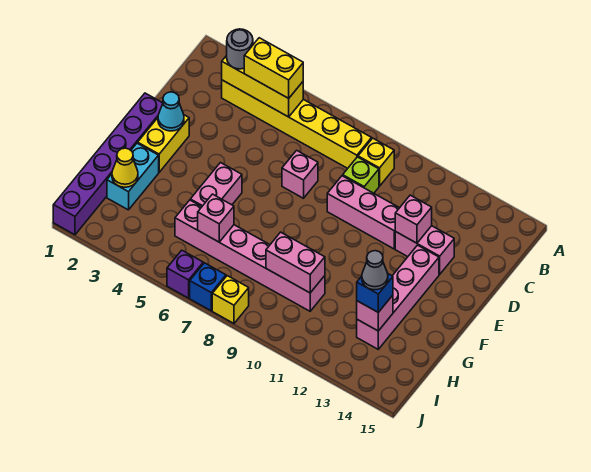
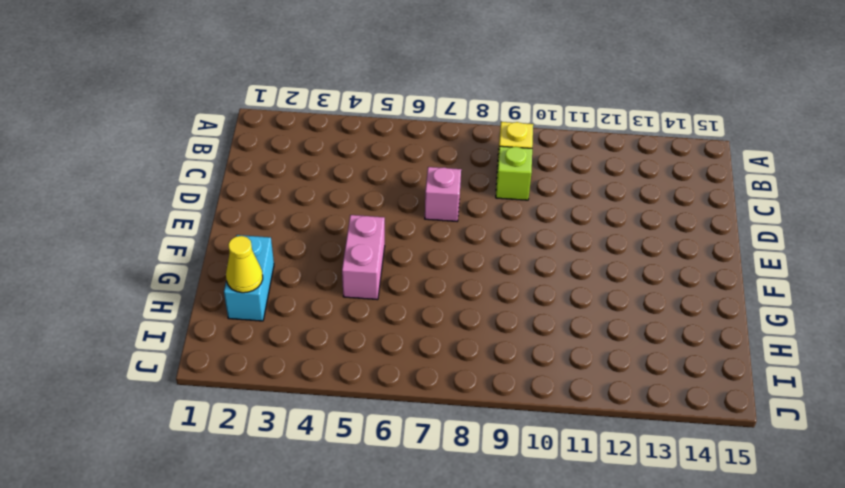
none -> yellow brick B3:B8 level 1
none -> pink brick D9:D11 level 1
none -> pink brick D12:D13 level 1

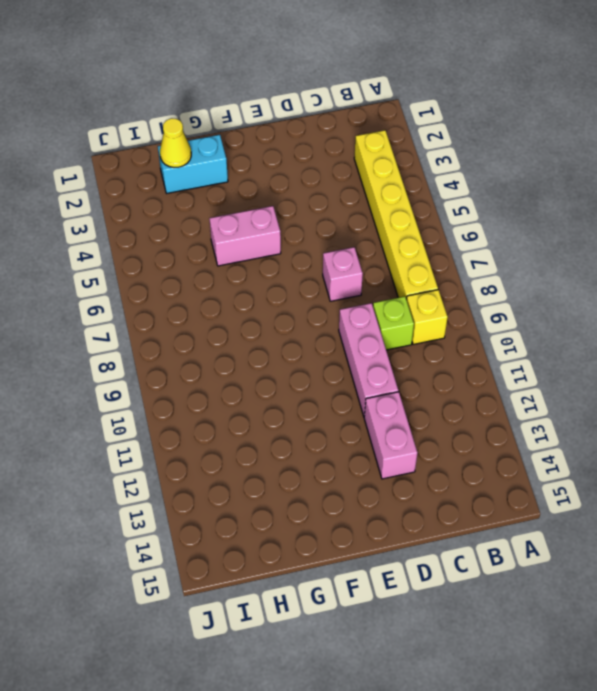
none -> purple brick E1:J1 level 1
none -> yellow brick E2:F2 level 1
none -> pink brick E13:H13 level 1

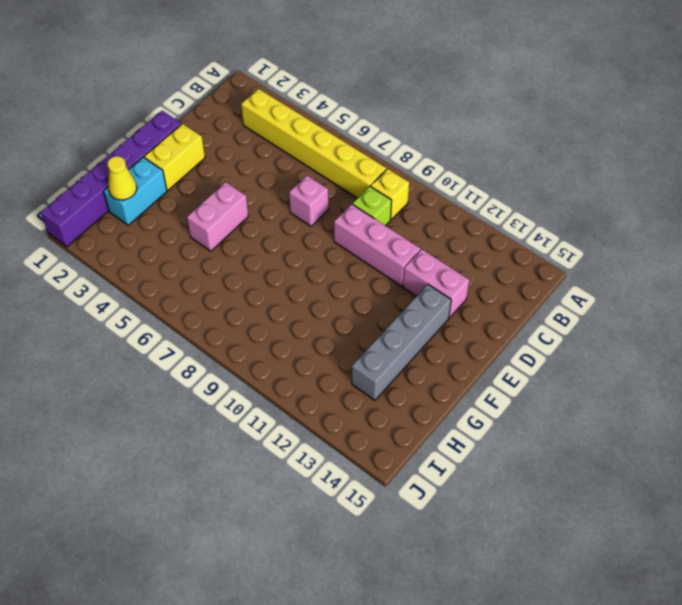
grey brick E13:H13 level 1 -> pink brick E13:H13 level 1
none -> pink brick H5:H10 level 1
none -> purple brick J6 level 1
none -> blue brick J7 level 1

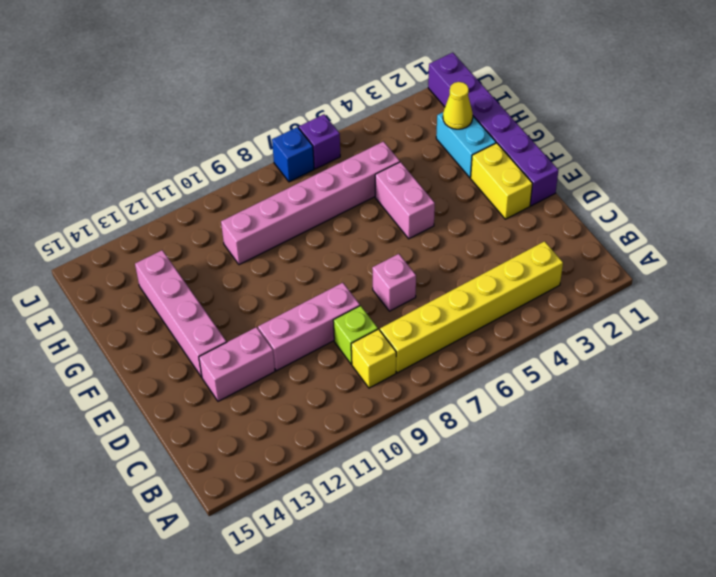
none -> yellow brick J8 level 1
none -> yellow brick B3:B5 level 2
none -> pink brick D12 level 2

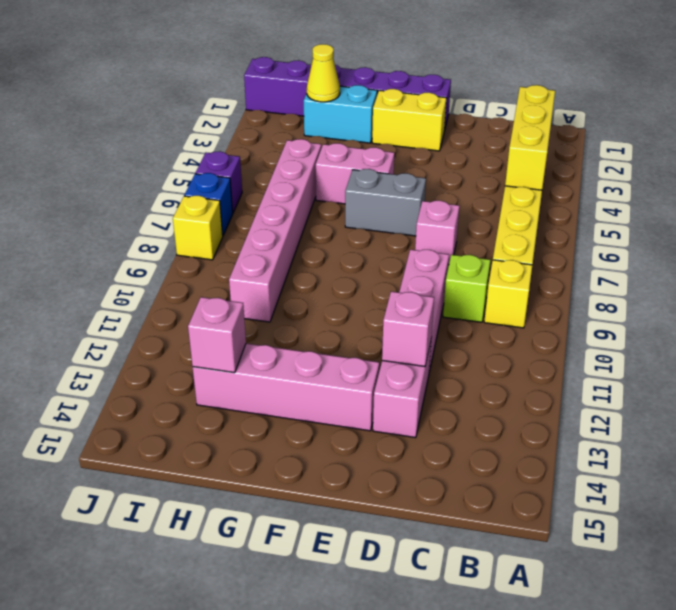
grey brick E6:F6 level 1 -> none
none -> cyan cone E2 level 2
none -> pink brick H6 level 2
none -> pink brick H9:H10 level 2

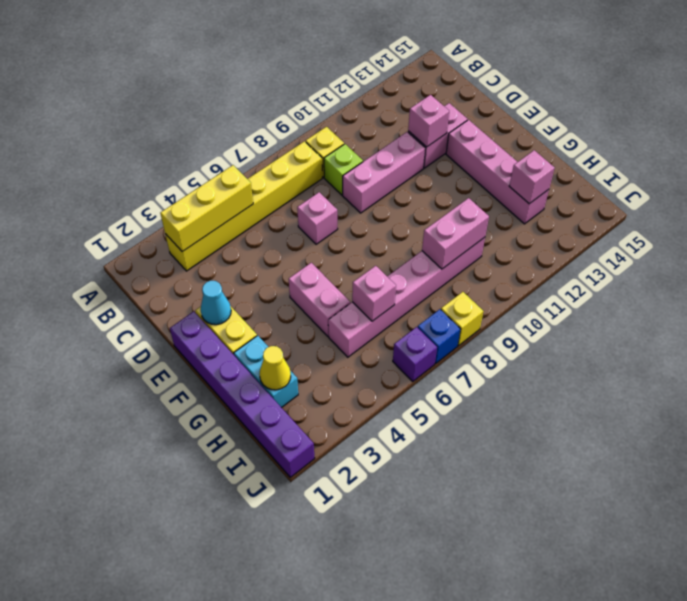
none -> grey round brick B3 level 3
none -> yellow brick B4:B5 level 3
none -> blue brick H13 level 3

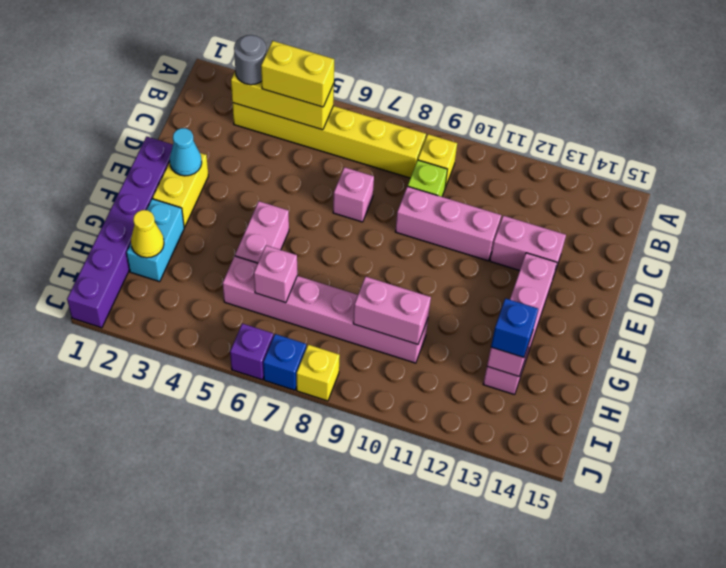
none -> pink brick D12 level 2
none -> grey cone H13 level 4

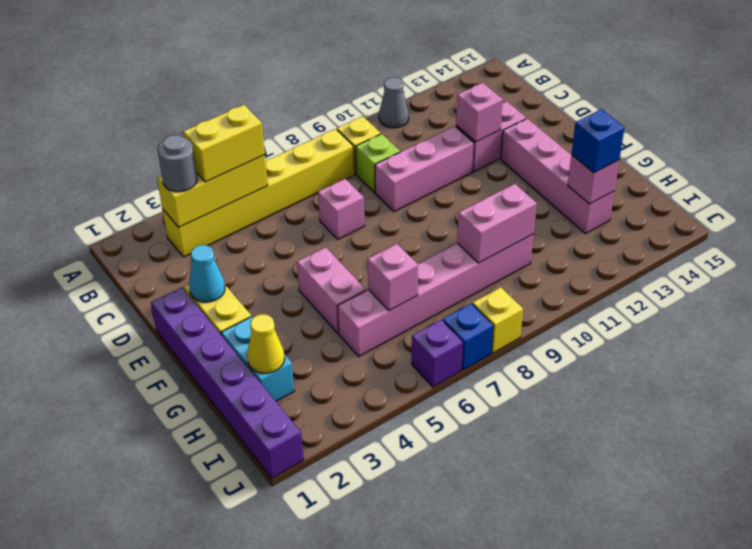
grey cone A11 level 1 -> grey cone H13 level 4

